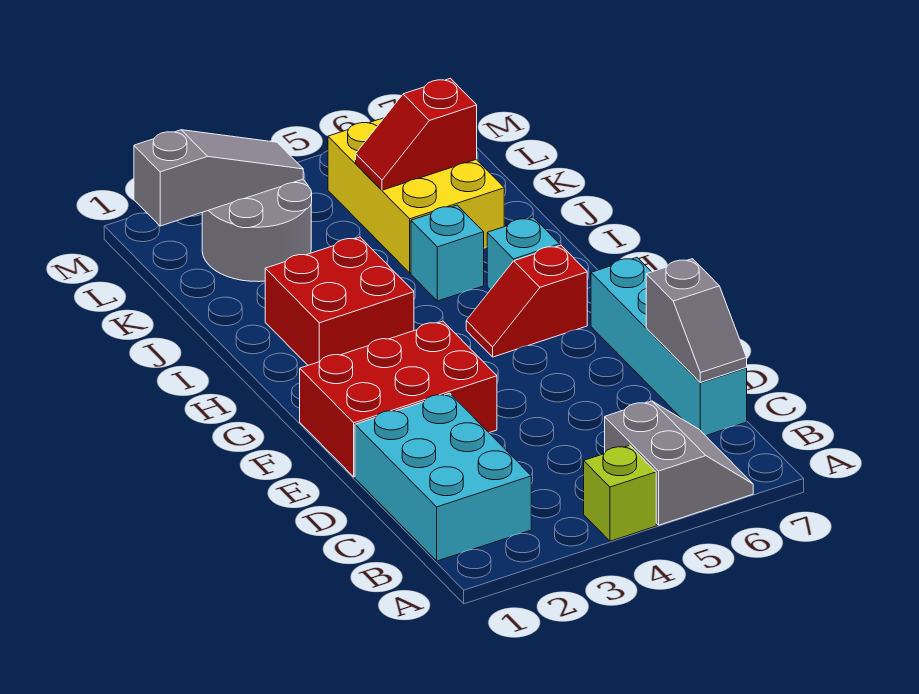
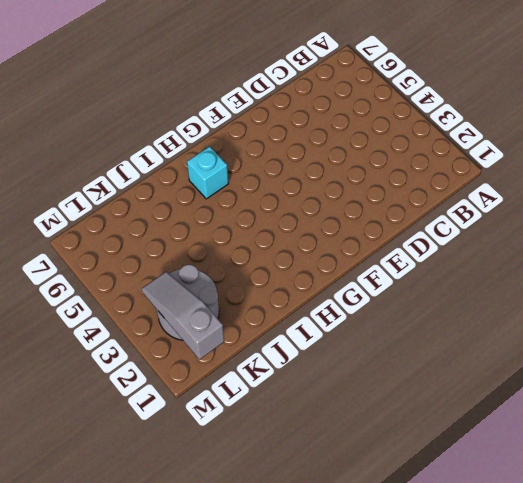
none -> lime brick A4 level 1
none -> grey slope A5:B6 level 1 top 5
none -> cyan brick B1:D2 level 1

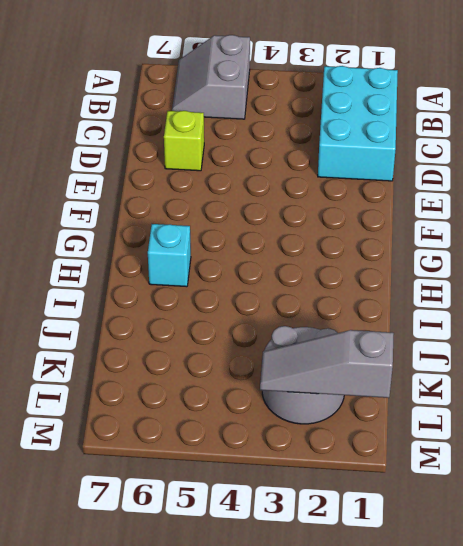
lime brick D6 level 1 -> lime brick A4 level 1
none -> cyan brick C7:F7 level 1
none -> red brick E1:F3 level 1
none -> red slope G5:G6 level 1 top 6

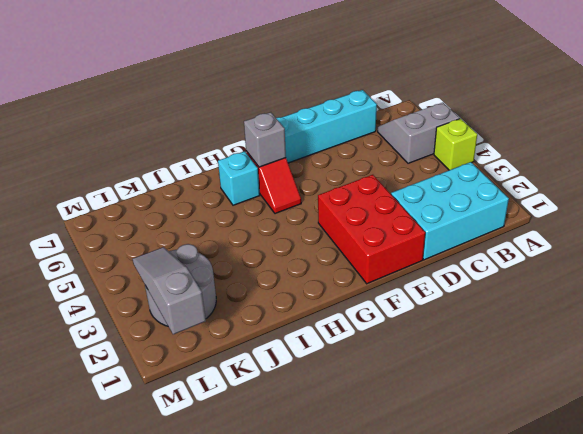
grey brick G6 level 2 -> none
none -> red brick H2:I3 level 1
none -> cyan brick I5 level 1
none -> yellow brick J5:L6 level 1

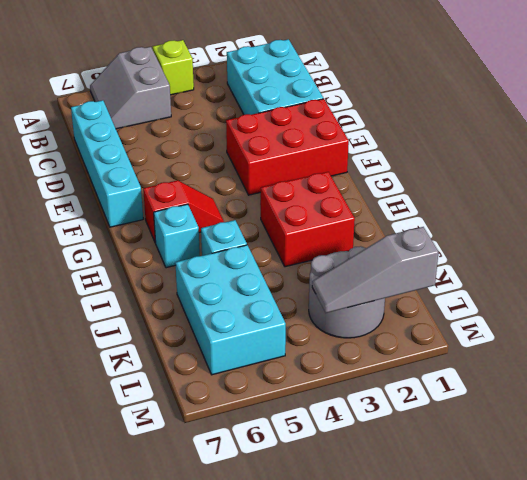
cyan brick J5:L6 level 1 -> yellow brick J5:L6 level 1
none -> grey slope C7:D7 level 2 top D
none -> red slope K5:K6 level 2 top 6

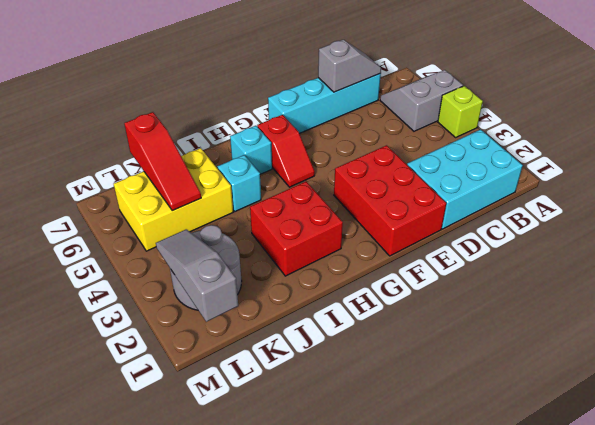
red slope K5:K7 level 2 top 7 -> red slope K5:K6 level 2 top 6

